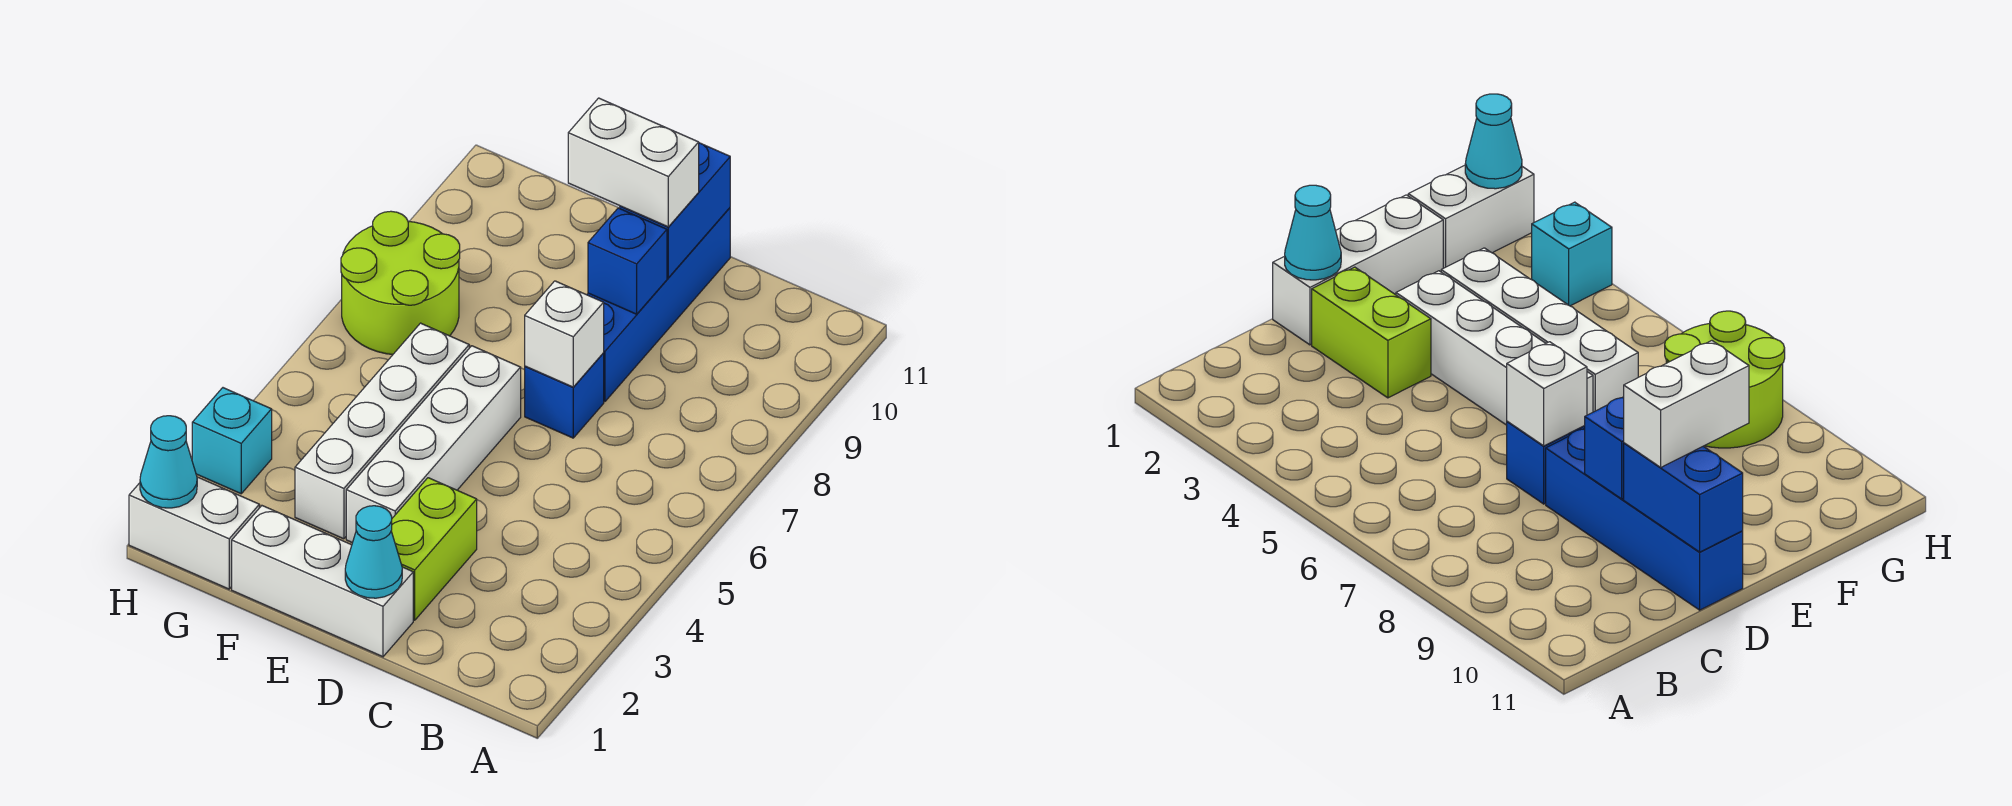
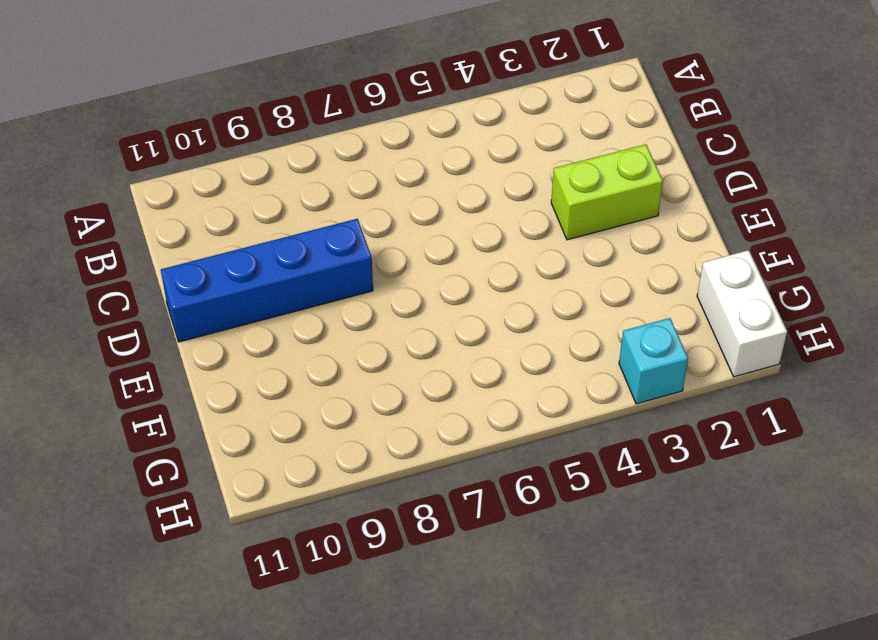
none -> white brick D1:F1 level 1
none -> blue brick D7 level 1
none -> white brick E3:E6 level 1

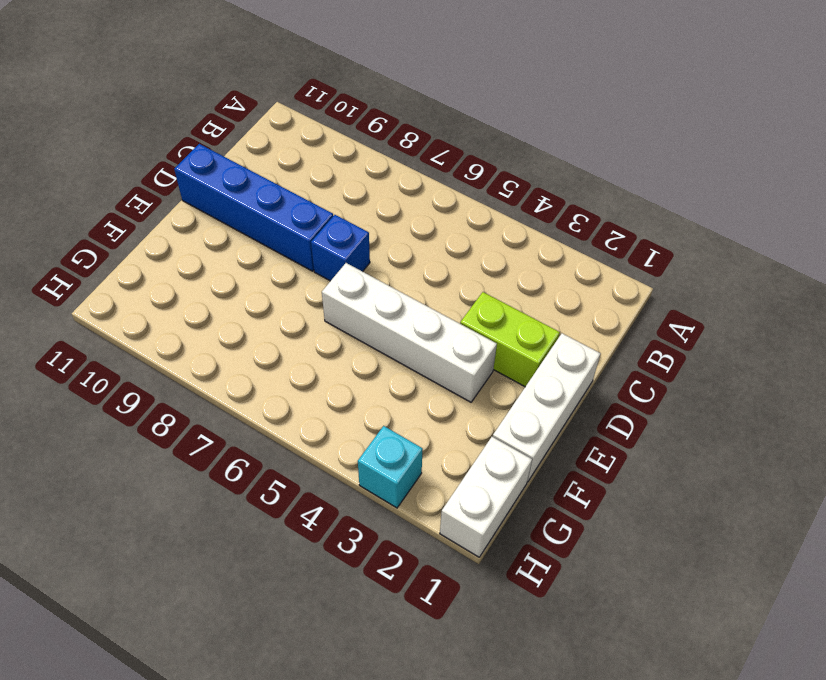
none -> white brick F3:F6 level 1
none -> lime round brick G7:H8 level 1
none -> cyan cone D1 level 2

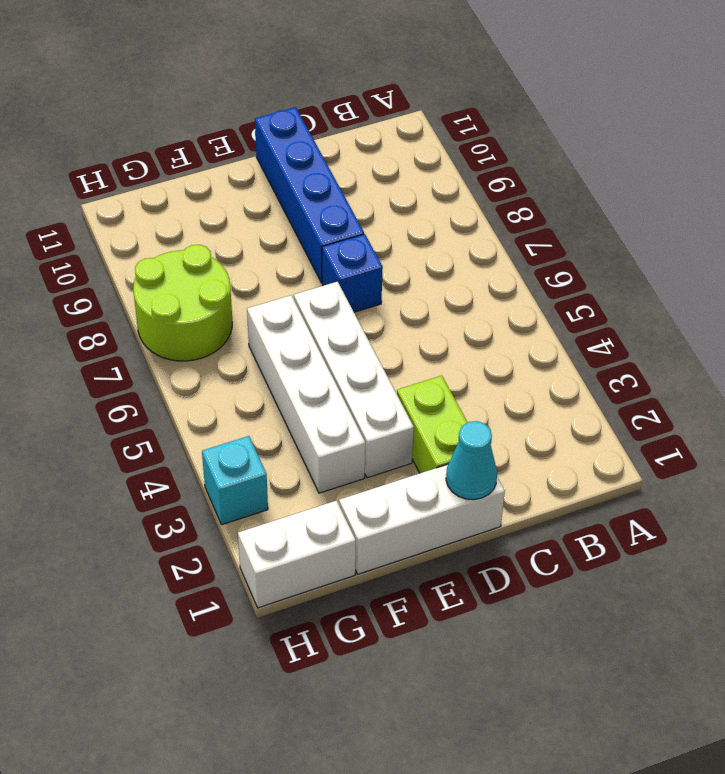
none -> white brick D7 level 2
none -> blue brick D9 level 2
none -> blue brick D10:D11 level 2

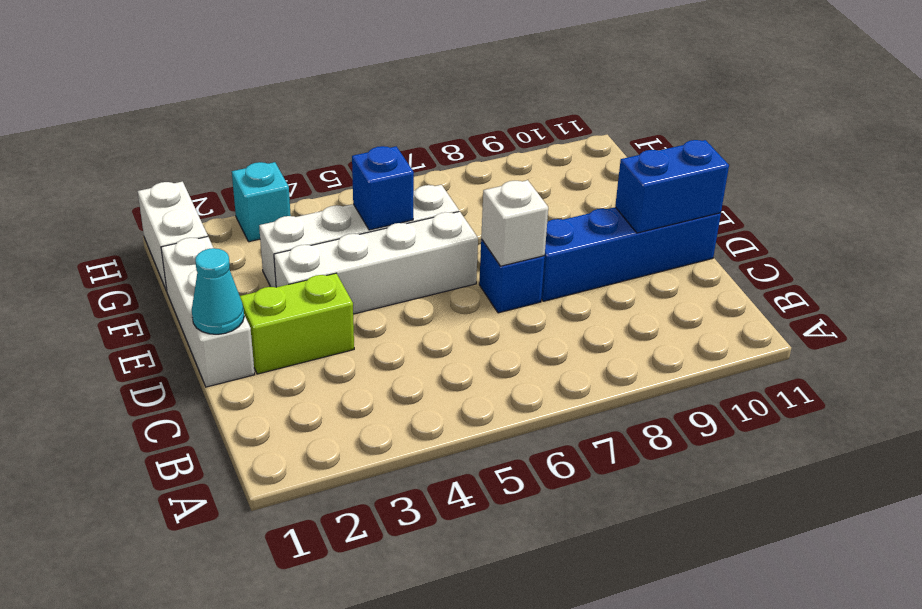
blue brick F5 level 2 -> blue brick D9 level 2
none -> lime round brick G7:H8 level 1
none -> cyan cone H1 level 2
none -> white brick D10:E10 level 3

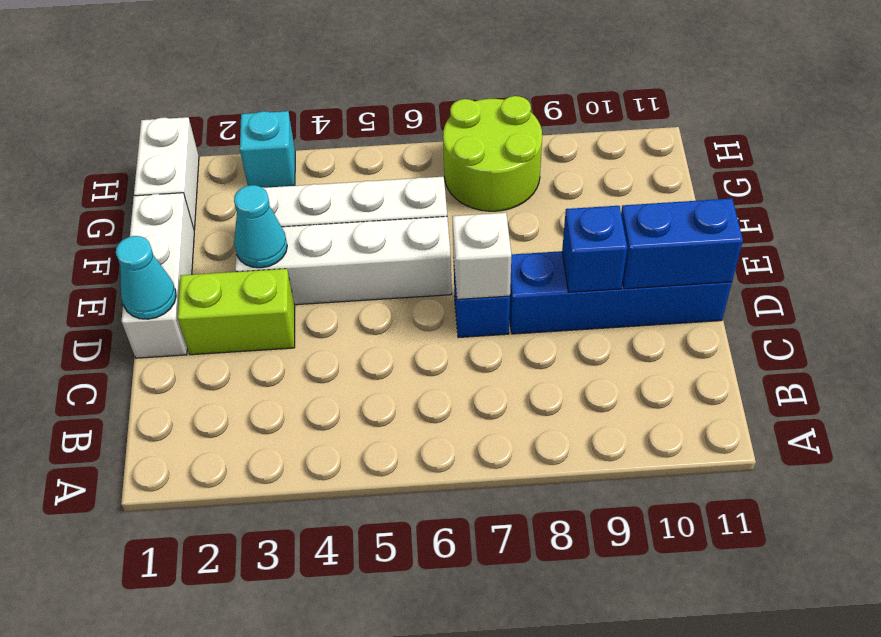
cyan cone E3 level 2 -> cyan cone H1 level 2
none -> white brick D10:E10 level 3

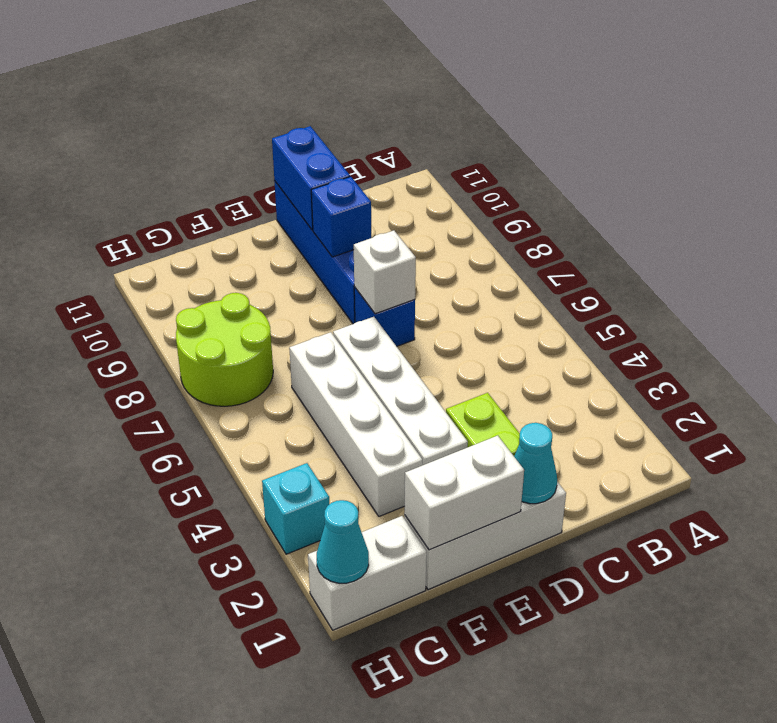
white brick E1:F1 level 2 -> white brick D10:E10 level 3

